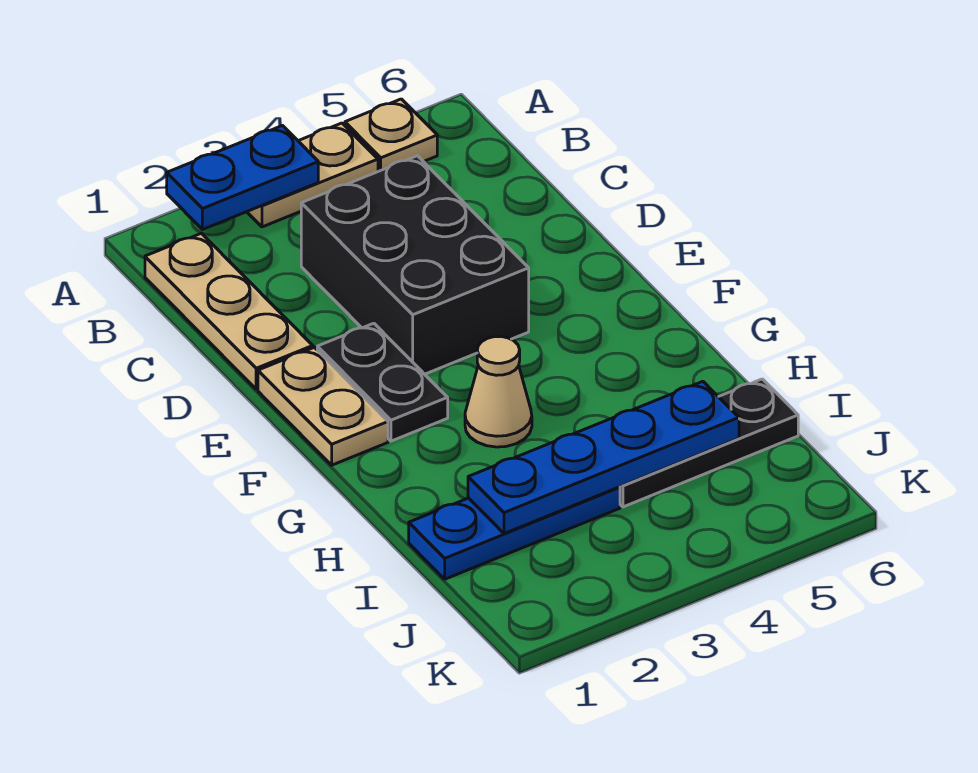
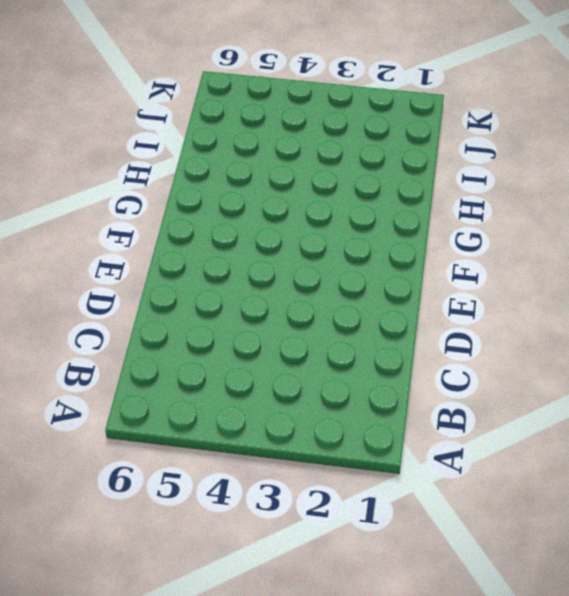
none -> tan plate A3:A4 level 1
none -> tan plate A5 level 1

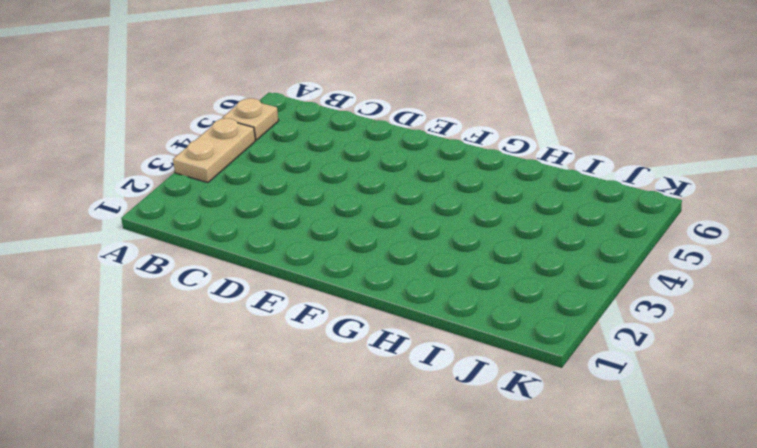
none -> tan plate B1:D1 level 1
none -> black brick C3:E4 level 1

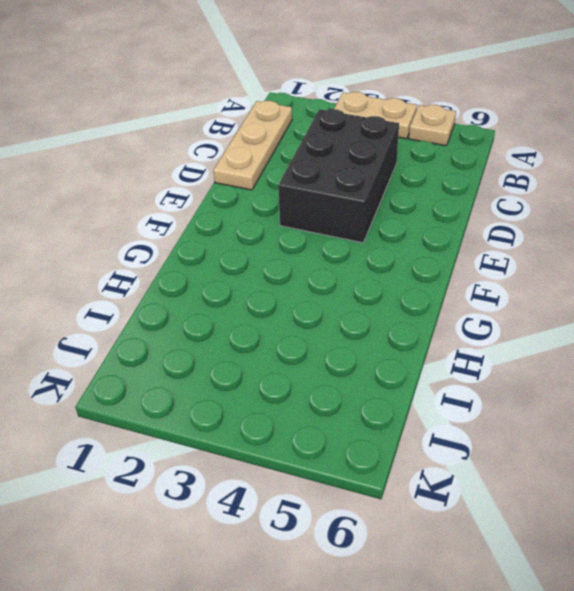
none -> tan plate E1:F1 level 1
none -> black plate E2:F2 level 1

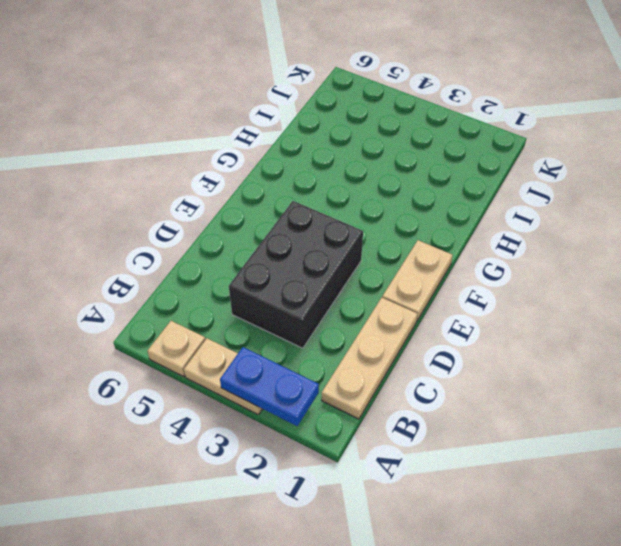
none -> black plate E2:F2 level 1
none -> tan cone G3 level 1

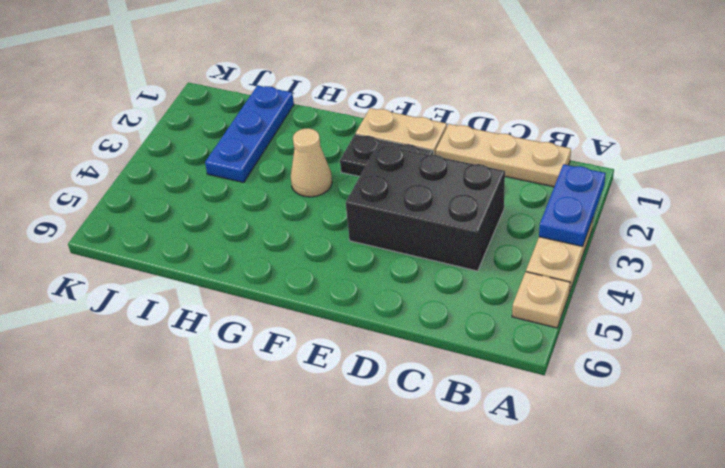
none -> black plate I4:I6 level 1
none -> blue plate I2:I5 level 2

